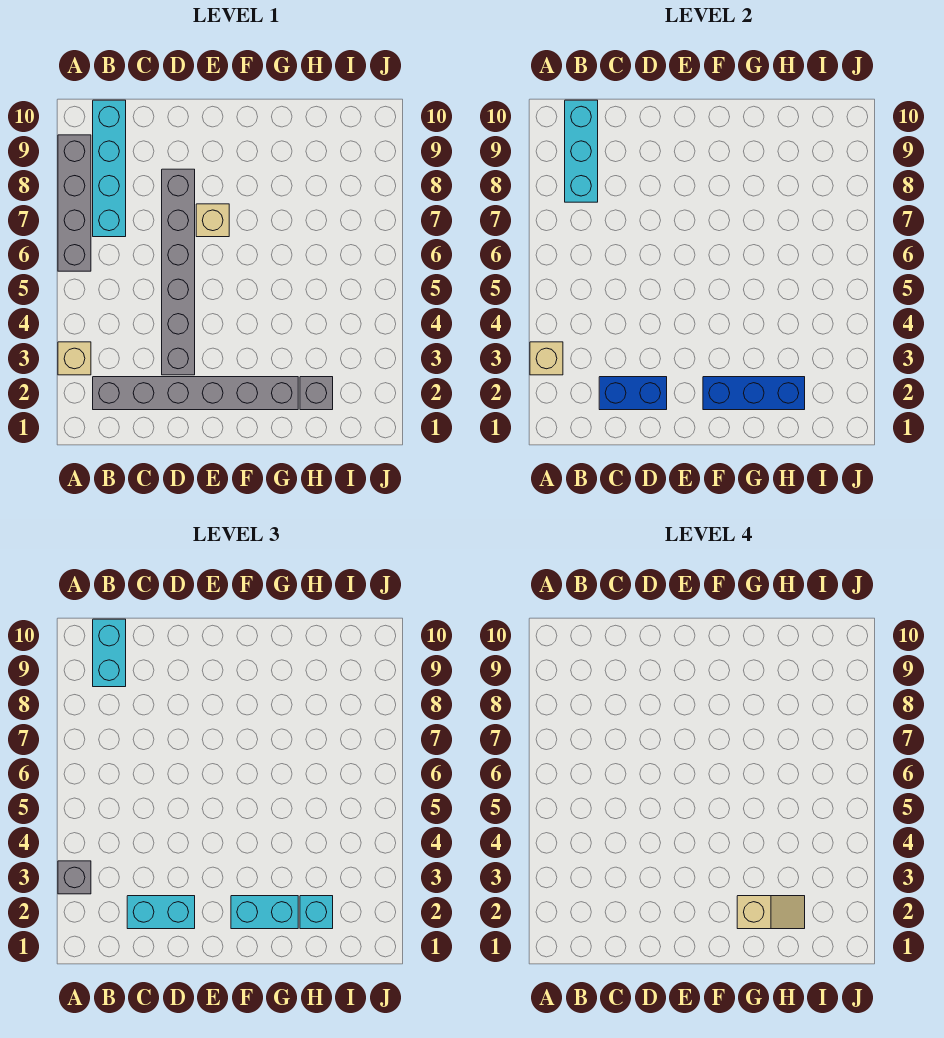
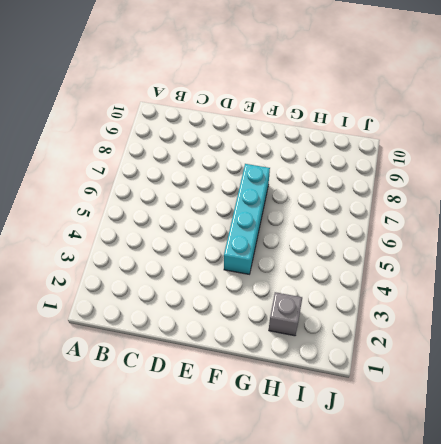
cyan brick F4:F7 level 1 -> cyan brick B7:B10 level 1
none -> tan brick A3 level 1
none -> grey brick A6:A9 level 1
none -> grey brick B2:G2 level 1

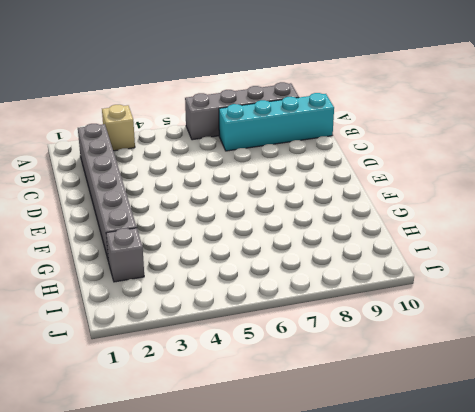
none -> grey brick D3:D8 level 1
none -> tan brick E7 level 1
none -> tan brick A3 level 2

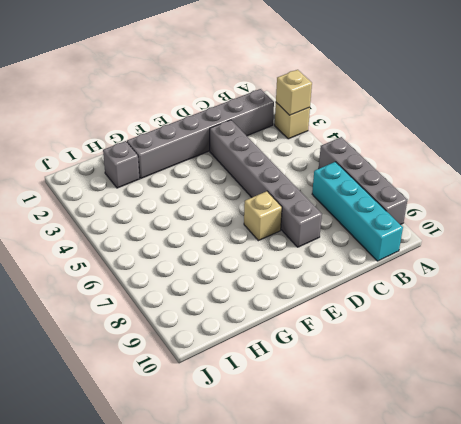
none -> cyan brick B8:B10 level 2
none -> blue brick C2:D2 level 2
none -> blue brick F2:H2 level 2

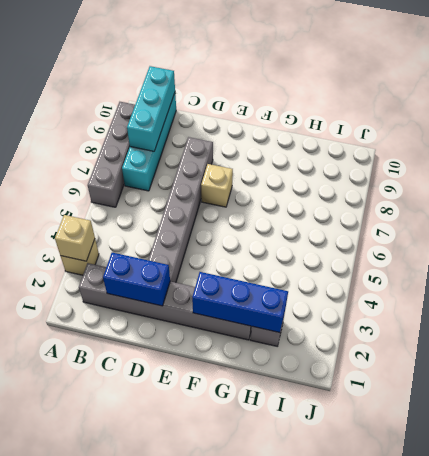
none -> grey brick A3 level 3
none -> cyan brick B9:B10 level 3
none -> cyan brick C2:D2 level 3

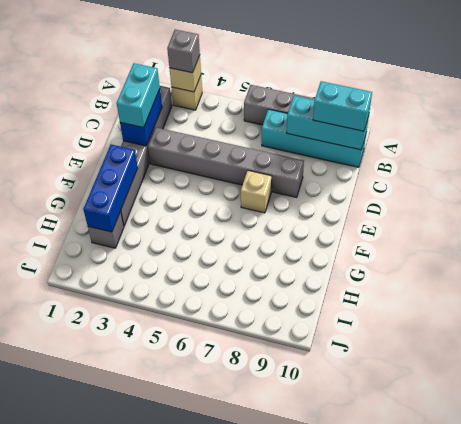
none -> cyan brick F2:G2 level 3
none -> cyan brick H2 level 3
none -> tan slope G2:H2 level 4 top G

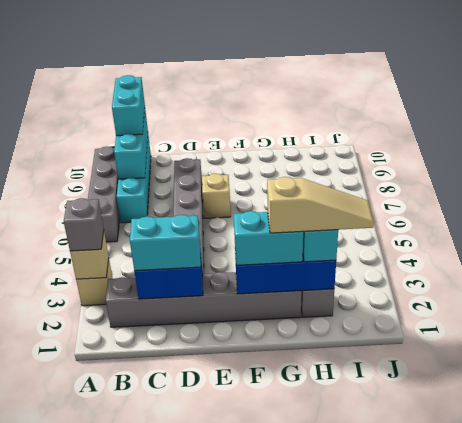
tan slope G2:I2 level 4 top G -> tan slope G2:H2 level 4 top G

